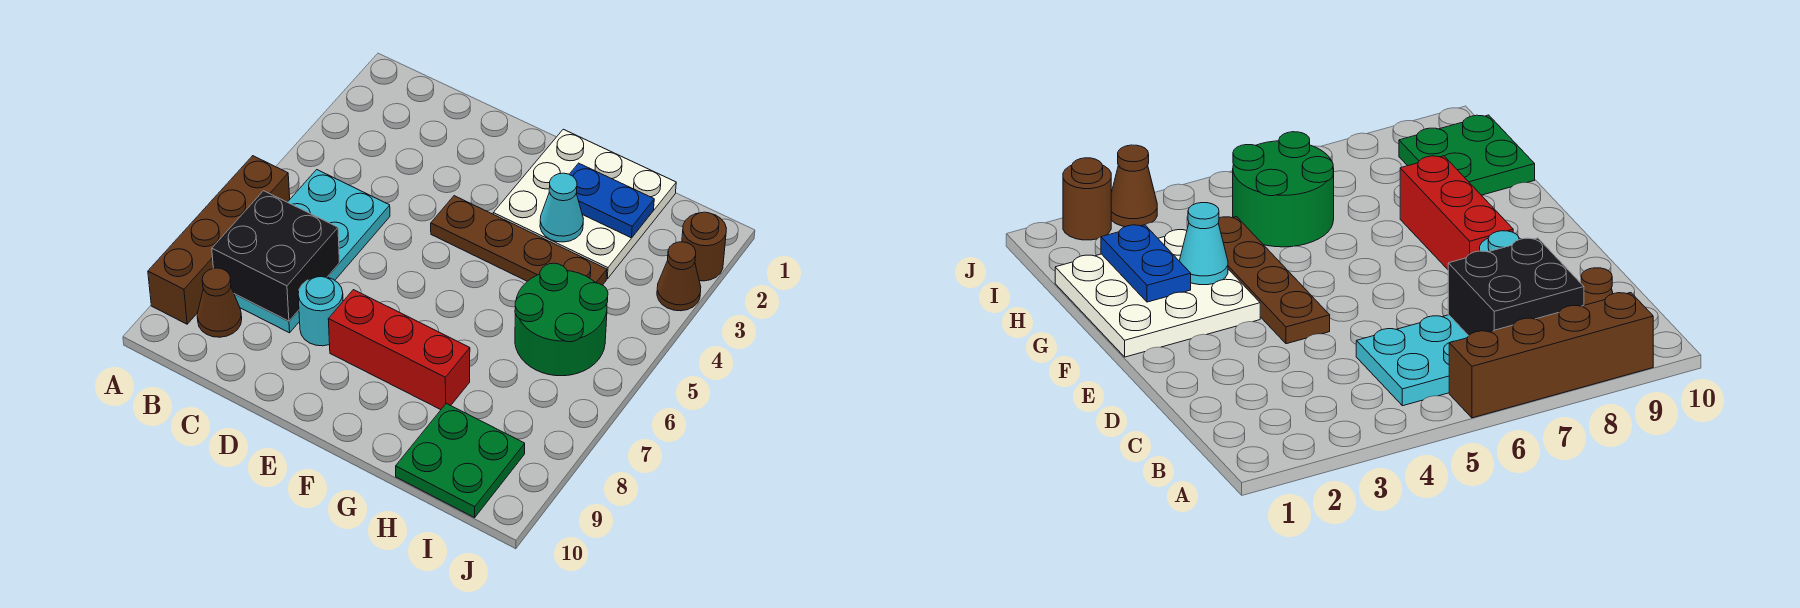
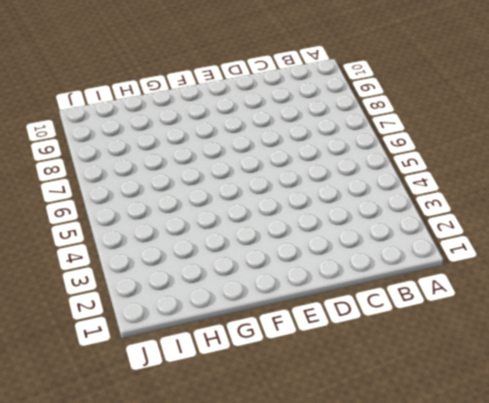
none -> brown brick A6:A9 level 1
none -> cyan plate B5:C8 level 1
none -> brown cone B9 level 1

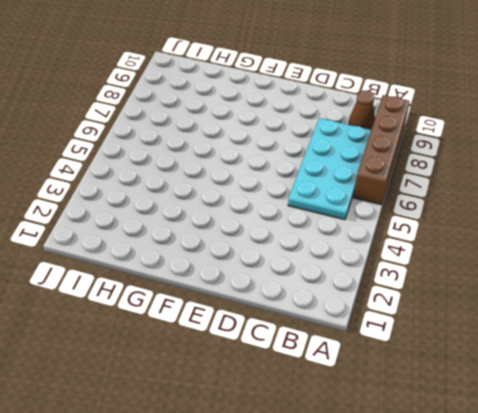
none -> cyan round brick D8 level 1
none -> brown plate E4:H4 level 1
none -> red brick E8:G8 level 1

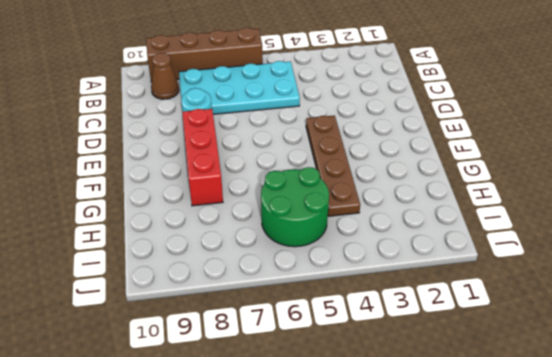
none -> white plate F1:H3 level 1
none -> green plate H9:I10 level 1
none -> brown round brick J2 level 1

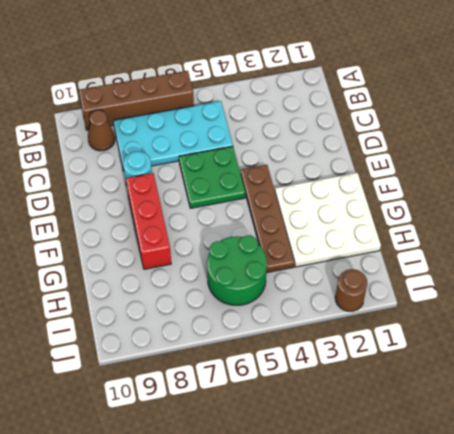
green plate D5:E6 level 1 -> green plate H9:I10 level 1
none -> brown cone J3 level 1
none -> black brick B7:C8 level 2
none -> blue plate G2:H2 level 2

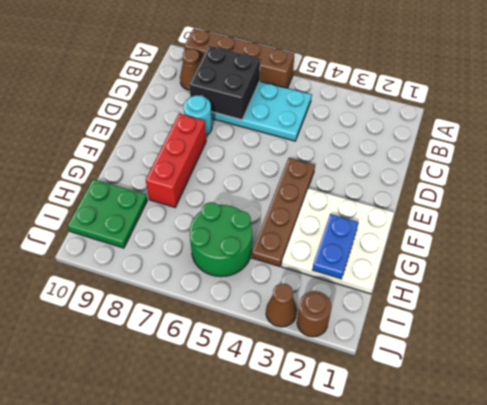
none -> cyan cone G3 level 2

